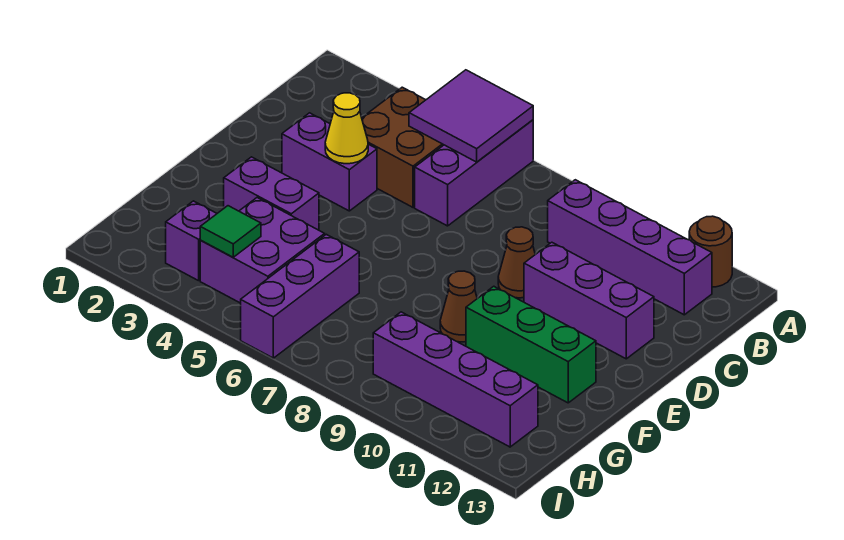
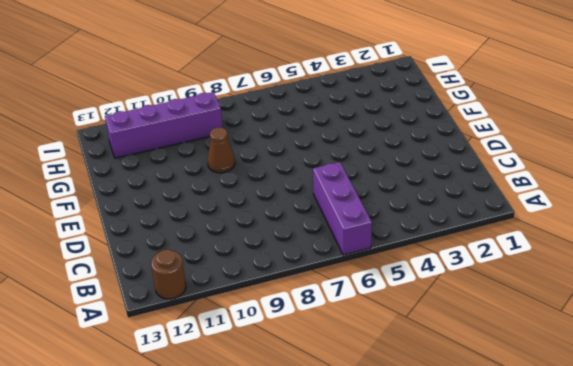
none -> brown brick B4:C5 level 1
none -> purple brick B9:B12 level 1
none -> purple brick D3:D4 level 1

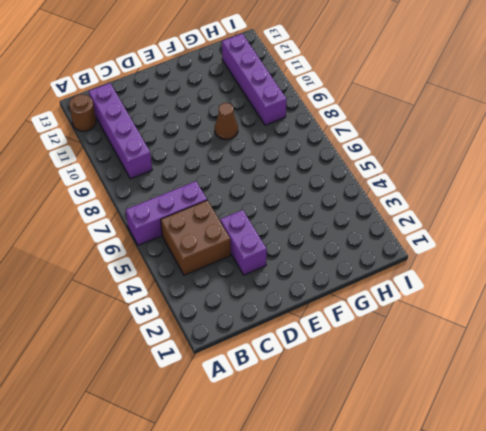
none -> brown cone D9 level 1
none -> purple brick D10:D12 level 1
none -> purple brick F3:F4 level 1

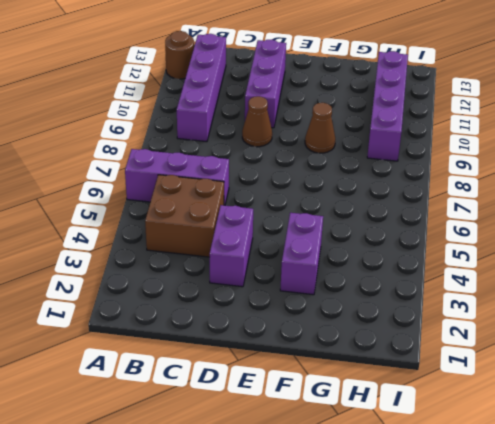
none -> green brick F10:F12 level 1
none -> purple brick G4:H5 level 1
none -> purple brick G6:I6 level 1

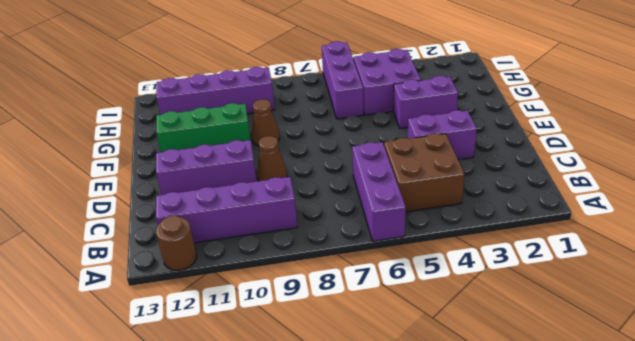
none -> purple brick H3 level 1
none -> purple tile A5:B6 level 2
none -> yellow cone D4 level 2

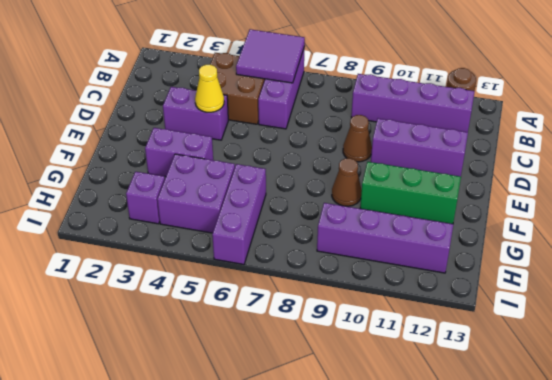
none -> green tile H4 level 2

